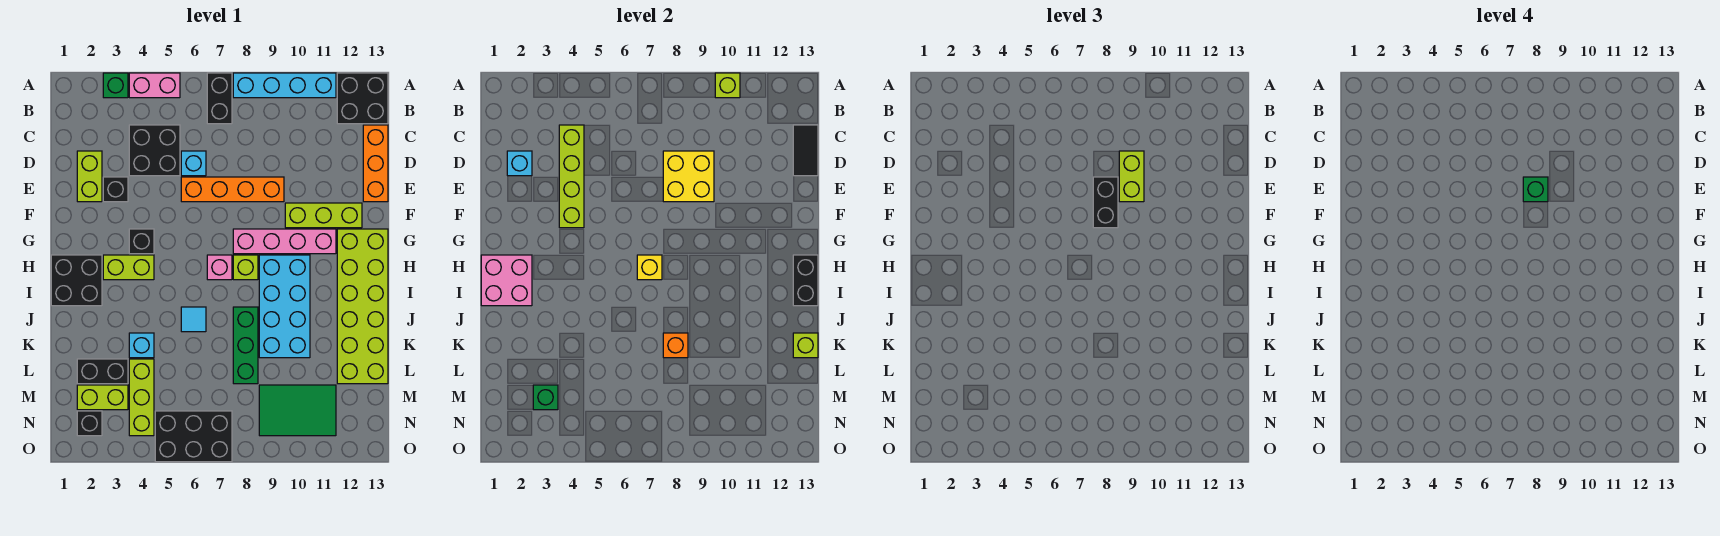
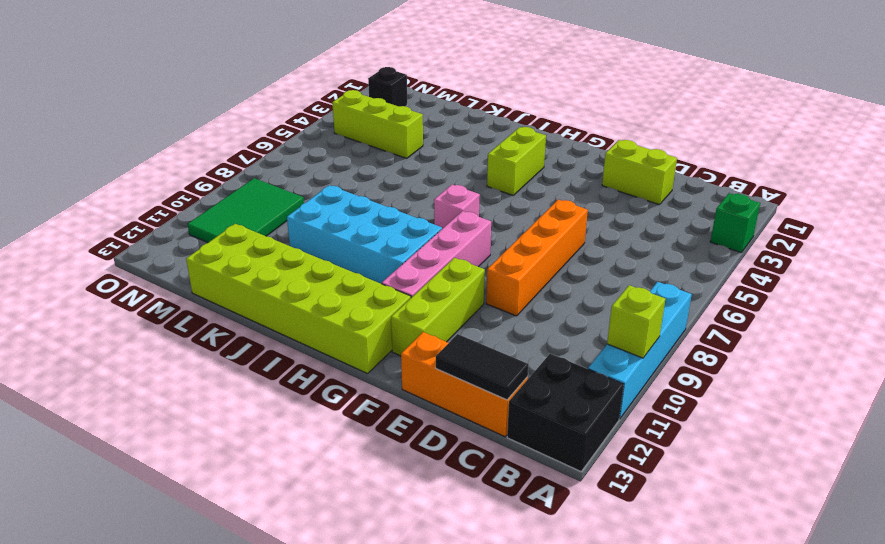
none -> pink brick A4:A5 level 1
none -> black brick A7:B7 level 1
none -> black brick C4:D5 level 1
none -> cyan brick D6 level 1

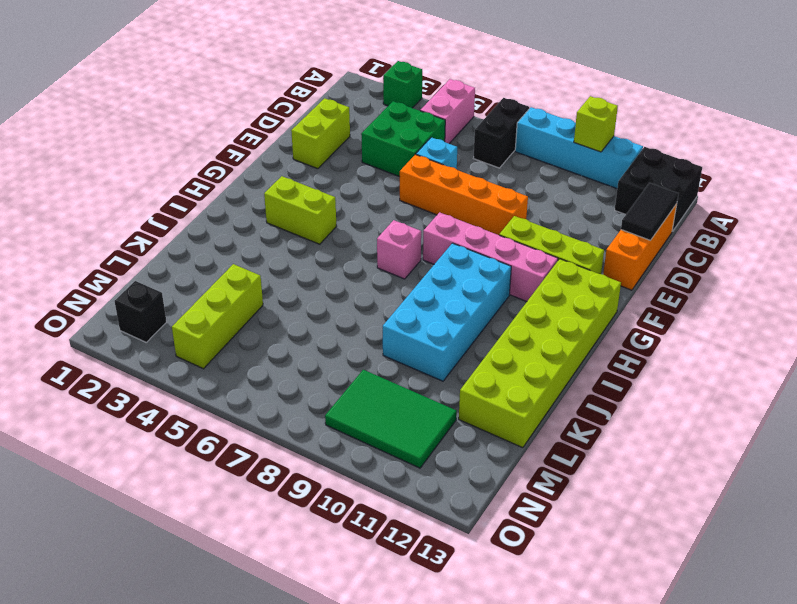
pink brick A5:B5 level 1 -> pink brick A4:A5 level 1
green brick C4:D5 level 1 -> black brick C4:D5 level 1
none -> black brick E3 level 1
none -> black brick G4 level 1
none -> black brick H1:I2 level 1
none -> lime brick H8 level 1

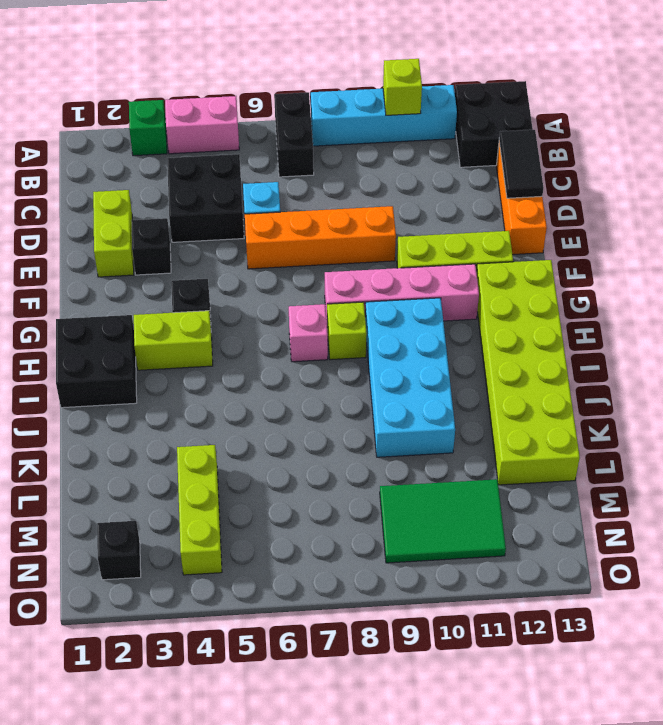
none -> cyan tile J6 level 1
none -> green brick J8:L8 level 1
none -> cyan brick K4 level 1
none -> black brick L2:L3 level 1

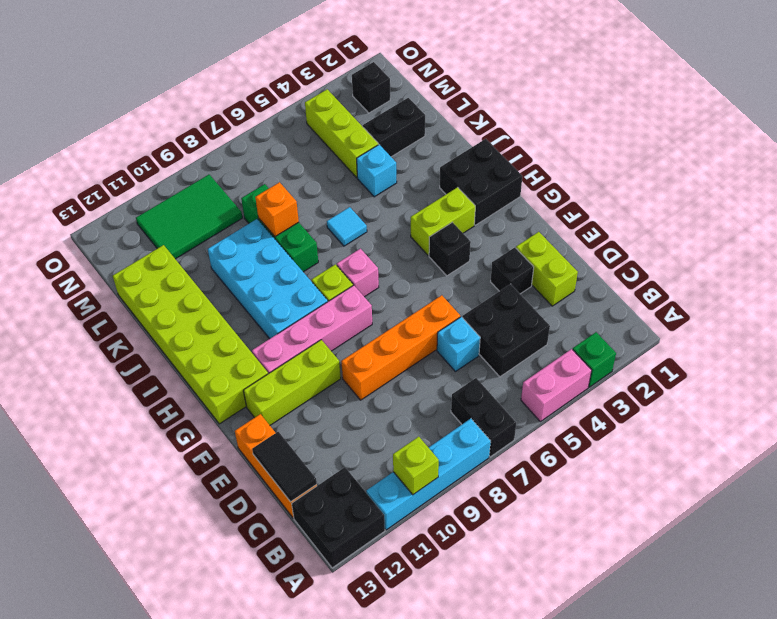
none -> lime brick M2:M3 level 1
none -> black brick N5:O7 level 1
none -> lime brick C4:F4 level 2
none -> cyan brick D2 level 2

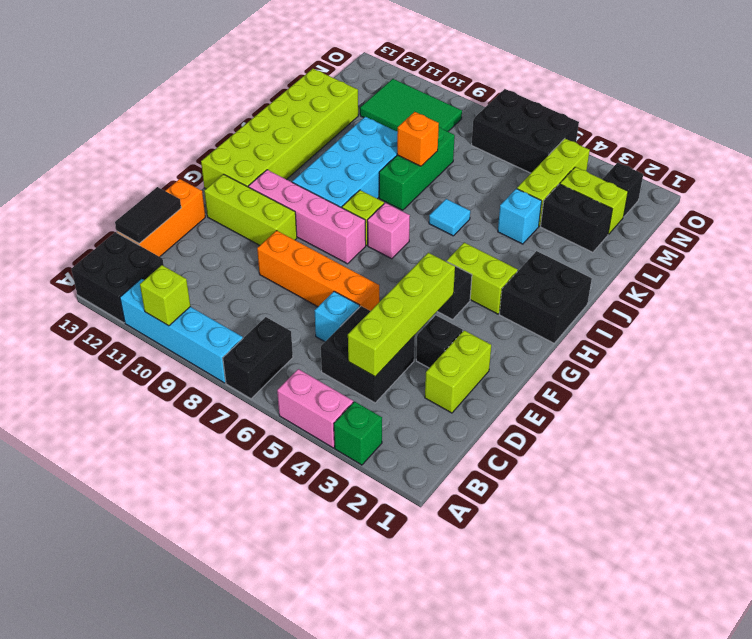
none -> cyan brick D2 level 2
none -> yellow brick D8:E9 level 2
none -> pink brick H1:I2 level 2
none -> yellow brick H7 level 2

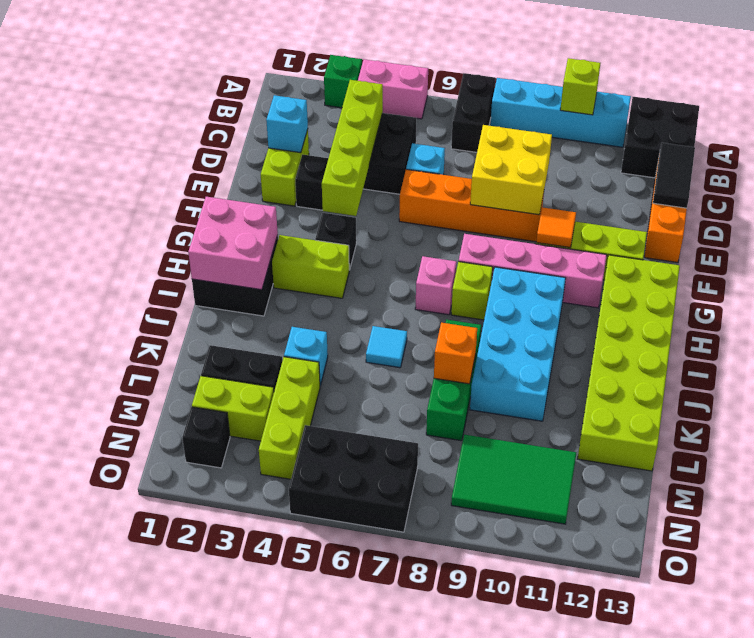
orange tile F10 level 2 -> none
none -> yellow brick H7 level 2
none -> black brick H13:I13 level 2
none -> lime brick K13 level 2
none -> green brick M3 level 2

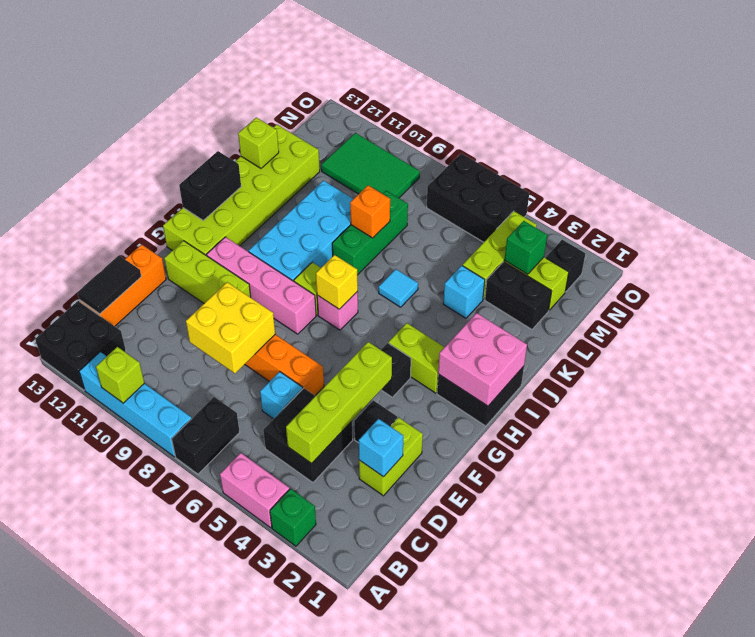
none -> lime brick D9:E9 level 3
none -> black brick E8:F8 level 3
none -> green brick E8 level 4

